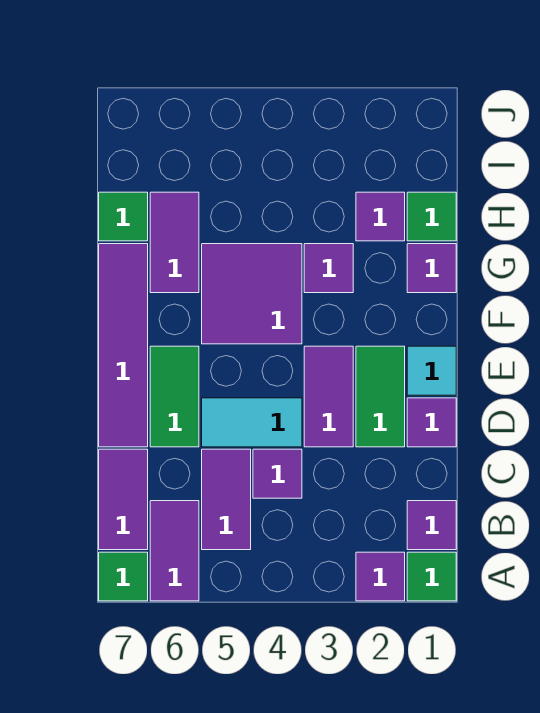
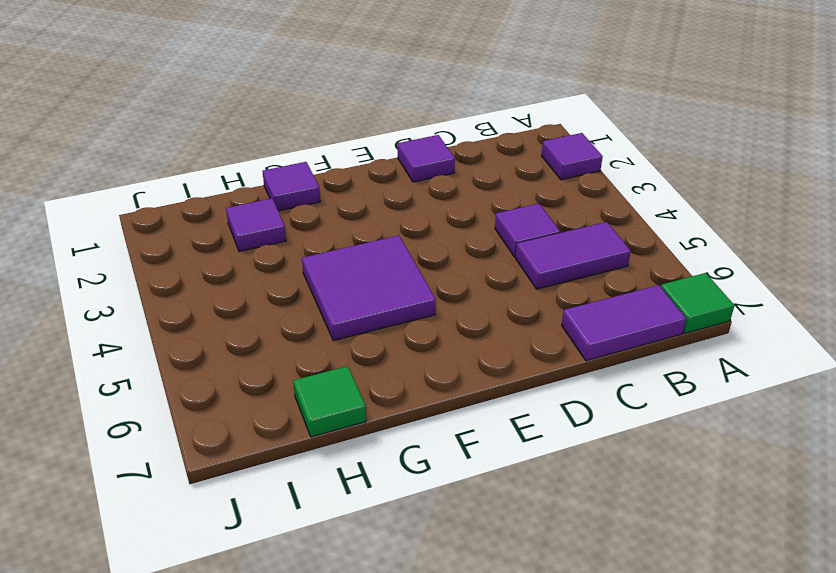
none -> green tile A1 level 1
none -> purple tile A6:B6 level 1
none -> purple tile B1 level 1

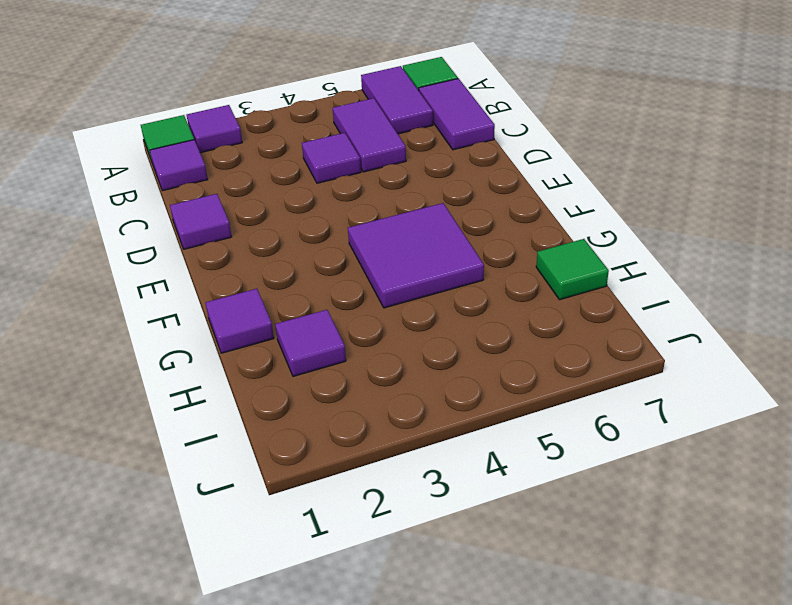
none -> green tile D2:E2 level 1
none -> purple tile D3:E3 level 1
none -> cyan tile D4:D5 level 1

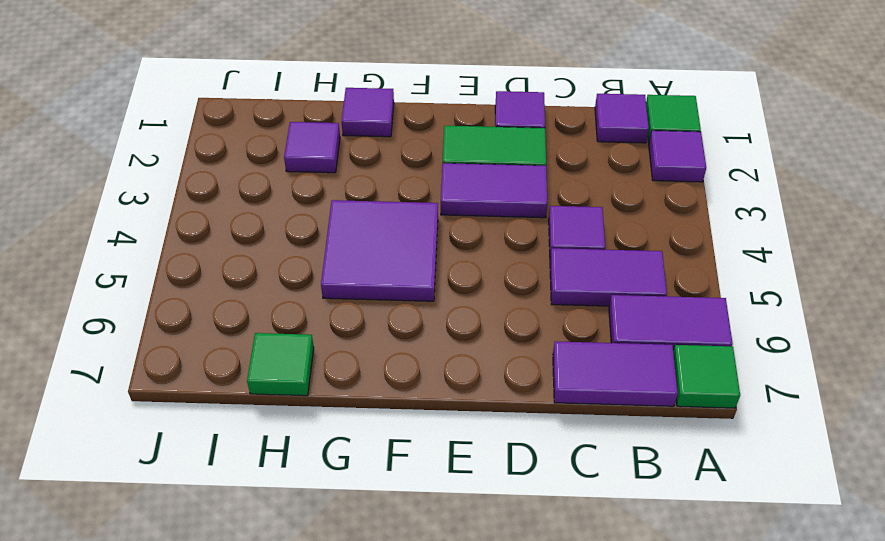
none -> cyan tile D4:D5 level 1
none -> green tile D6:E6 level 1
none -> purple tile D7:G7 level 1

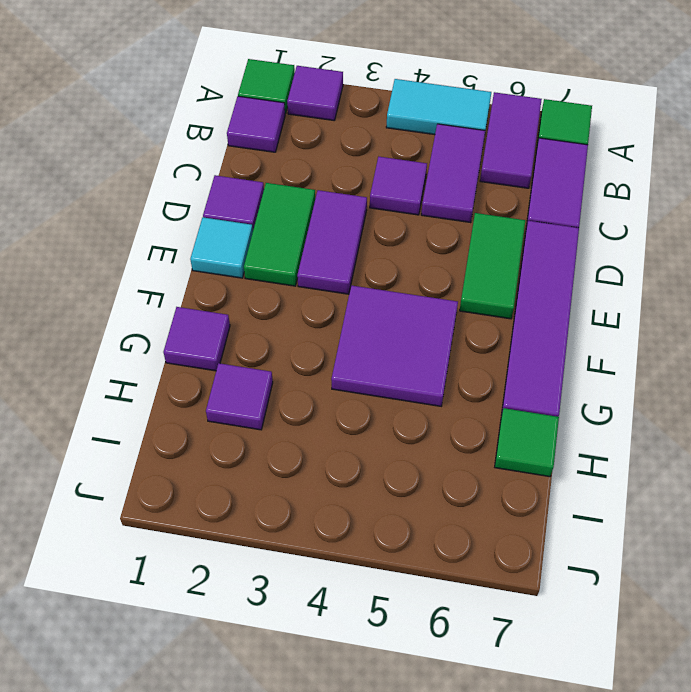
cyan tile A4:A5 level 1 -> cyan tile D4:D5 level 1
none -> purple tile G3 level 1
none -> purple tile G6:H6 level 1
none -> green tile H1 level 1

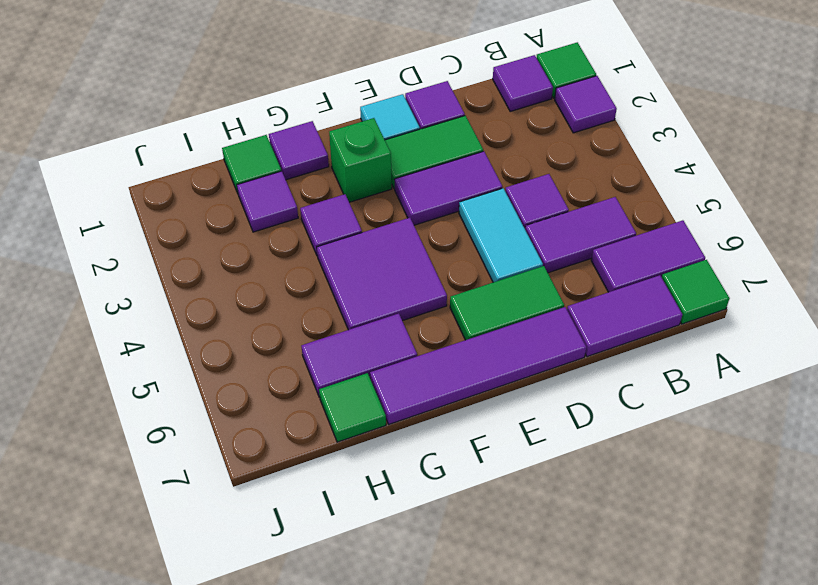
green brick F2 level 1 -> none

